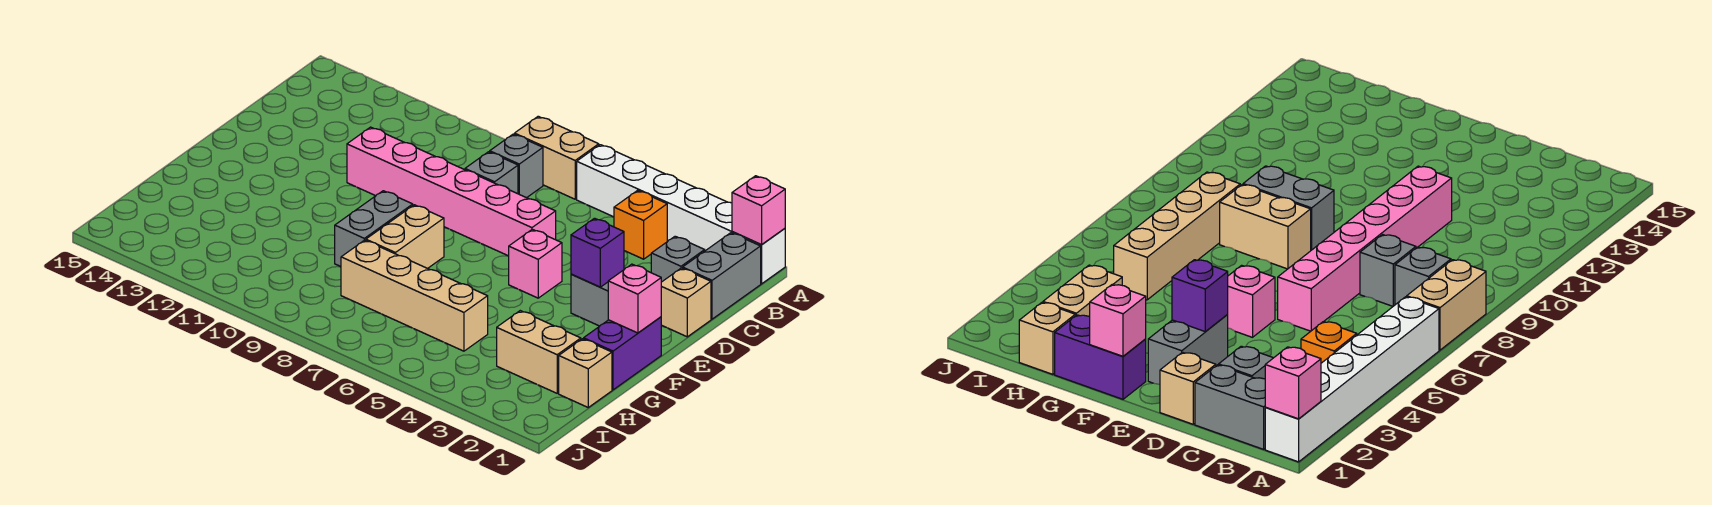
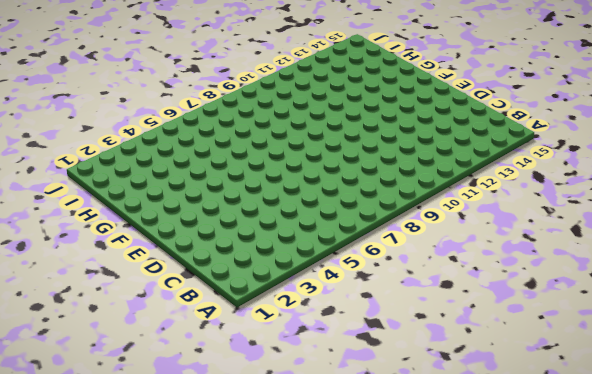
none -> white brick A1:A6 level 1
none -> tan brick A7:A8 level 1
none -> grey brick B1:C1 level 1

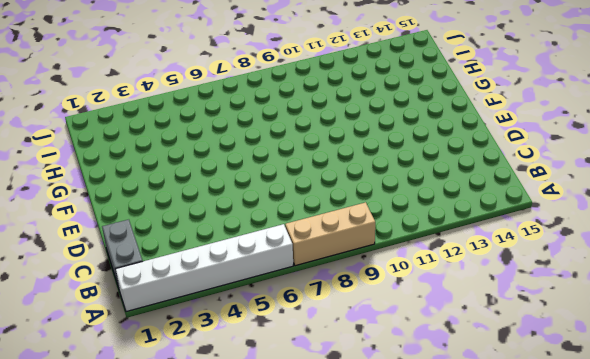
tan brick A7:A9 level 1 -> tan brick A7:A8 level 1
none -> orange brick B4 level 1
none -> grey brick B8 level 1
none -> grey brick C2 level 1

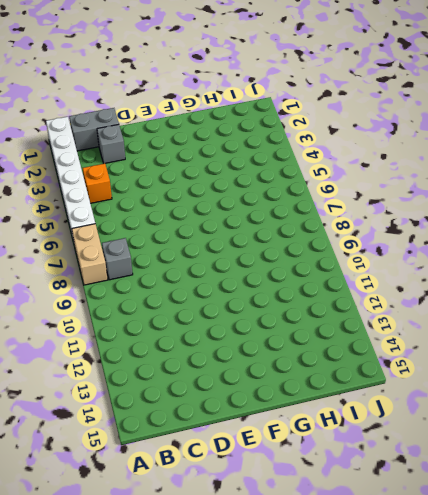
none -> grey brick C8 level 1
none -> tan brick D1 level 1
none -> pink brick D6:D11 level 1

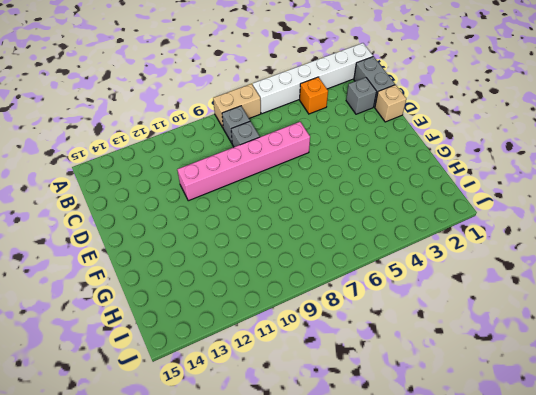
none -> grey brick E2:E3 level 1
none -> pink brick E5 level 1
none -> purple brick F1:G1 level 1

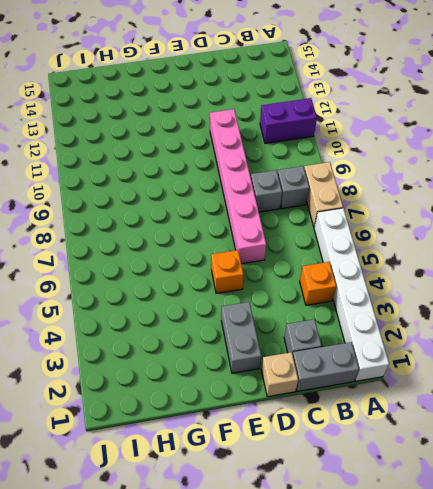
purple brick A11:B11 level 1 -> purple brick F1:G1 level 1
orange brick E5 level 1 -> pink brick E5 level 1
none -> tan brick F8:G8 level 1
none -> grey brick F9:G9 level 1
none -> tan brick H1 level 1

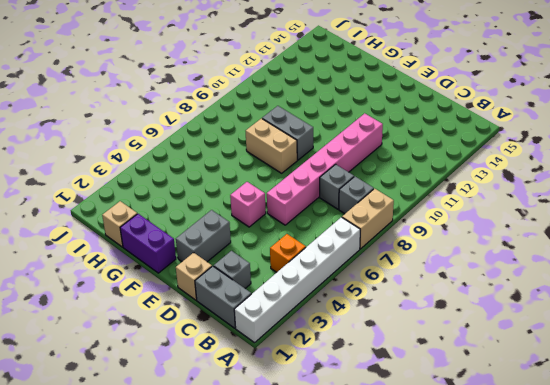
none -> tan brick H2:H3 level 1
none -> tan brick H5:H8 level 1
none -> pink brick A1 level 2

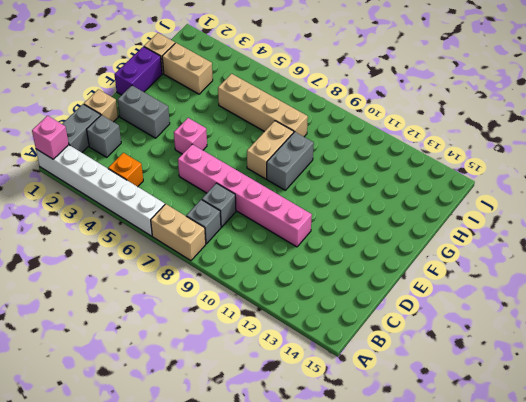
none -> purple brick E3 level 2
none -> pink brick F1 level 2

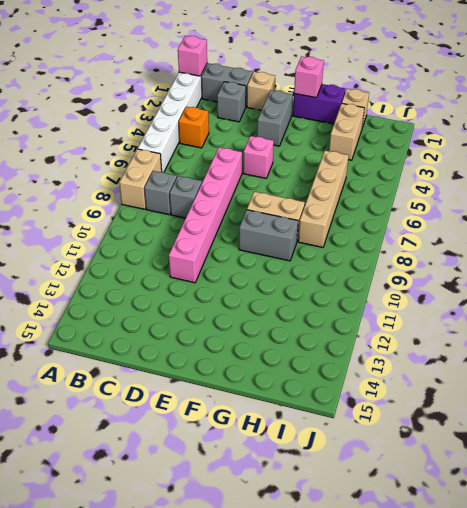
none -> purple brick E3 level 2

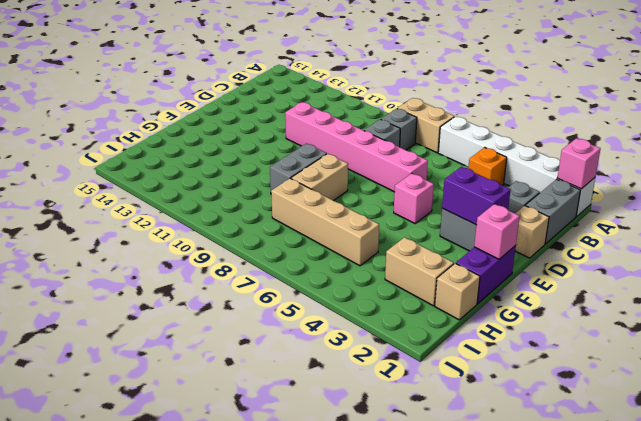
purple brick E2:E3 level 2 -> purple brick E3 level 2

